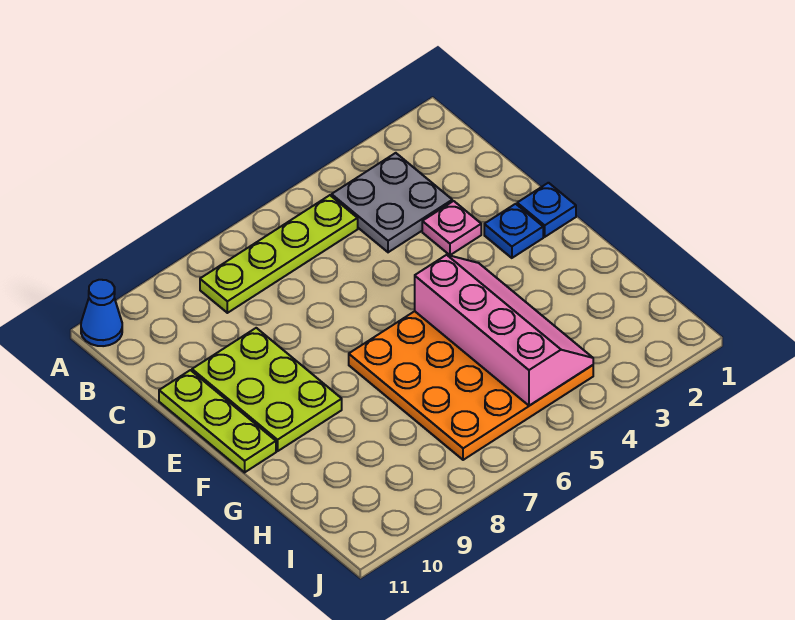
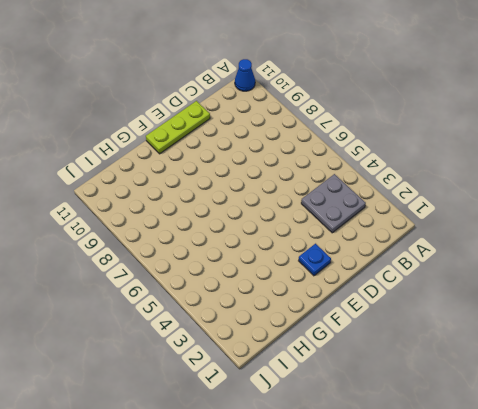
none -> lime plate B5:B8 level 1
none -> pink plate D3 level 1

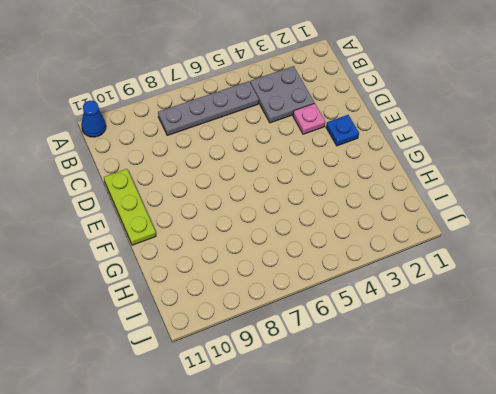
grey plate B5:B8 level 1 -> lime plate B5:B8 level 1
none -> lime plate D9:F10 level 1
none -> blue plate E1 level 1

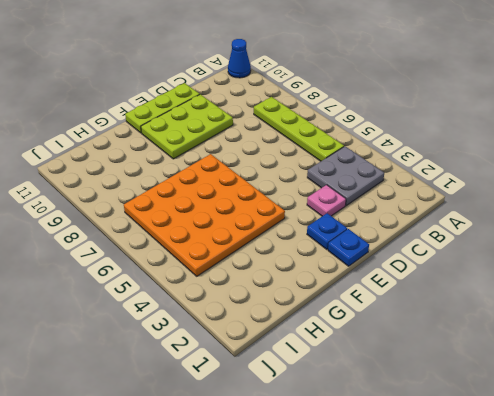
none -> pink slope F4:I5 level 2 top 5

